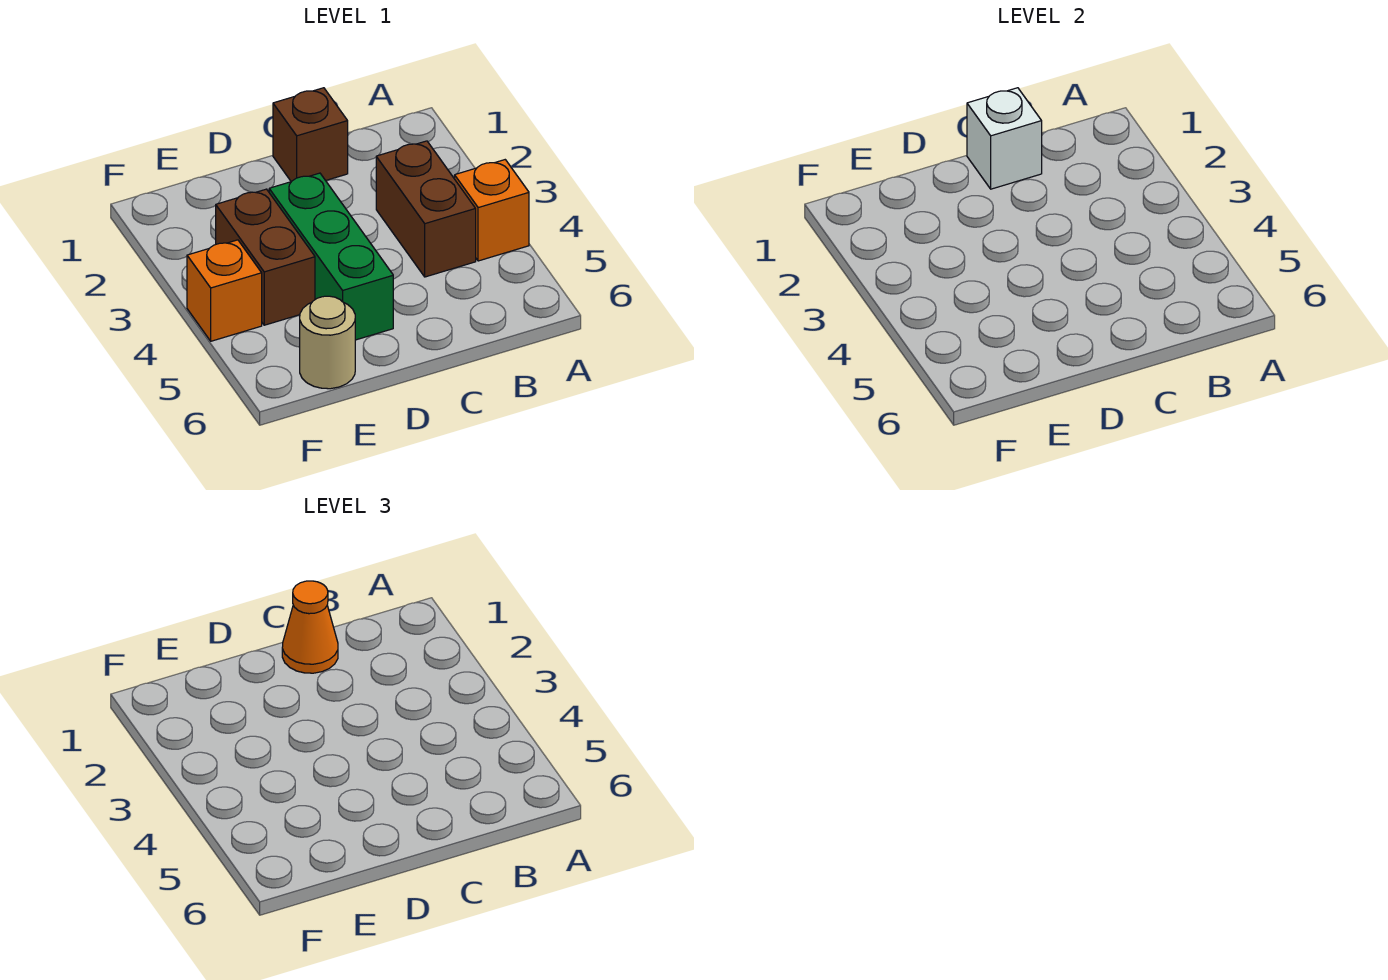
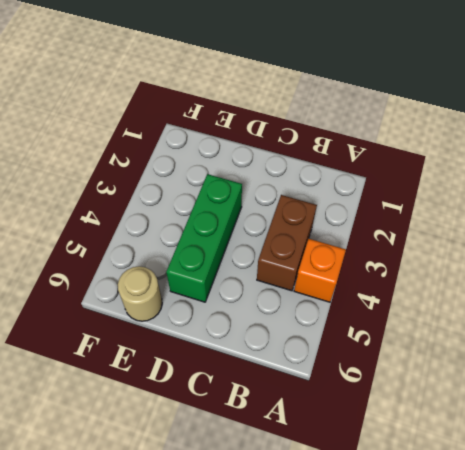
none -> brown brick C1 level 1
none -> brown brick E3:E4 level 1

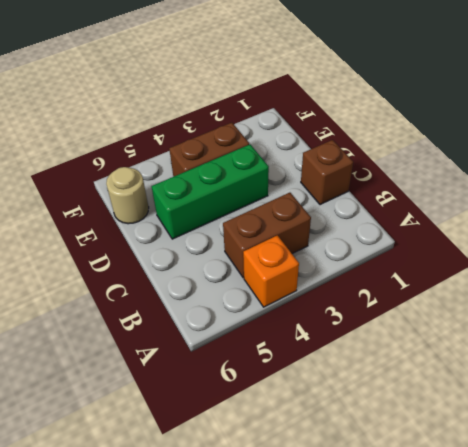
none -> orange brick F4 level 1
none -> white brick C1 level 2

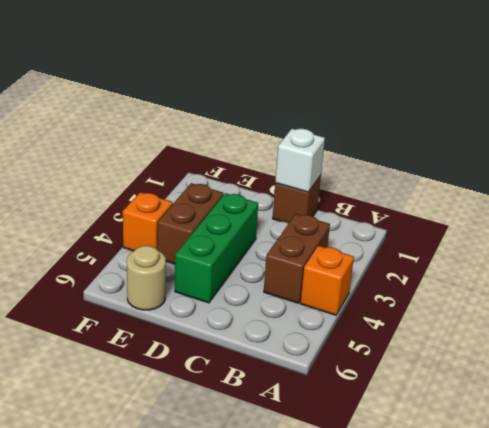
none -> orange cone C1 level 3

